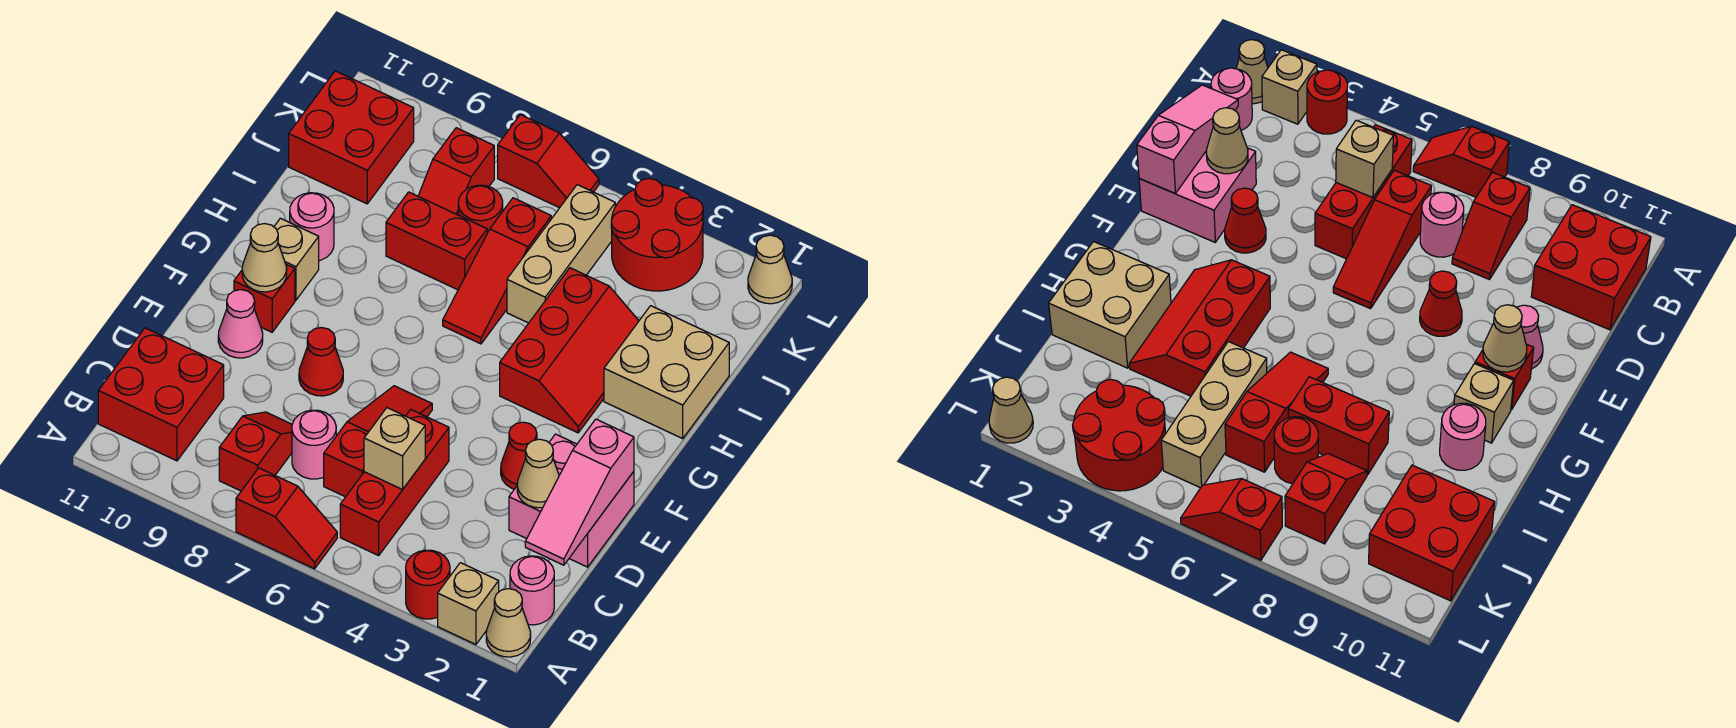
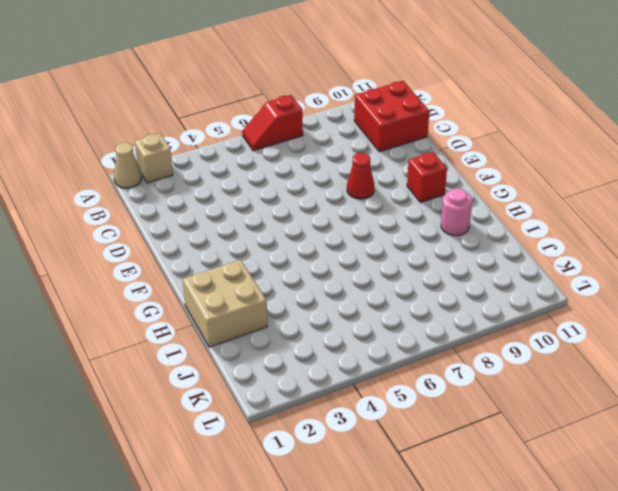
none -> red round brick A3 level 1
none -> pink round brick B1 level 1
none -> red brick B5:D5 level 1
none -> red slope B8:C8 level 1 top B

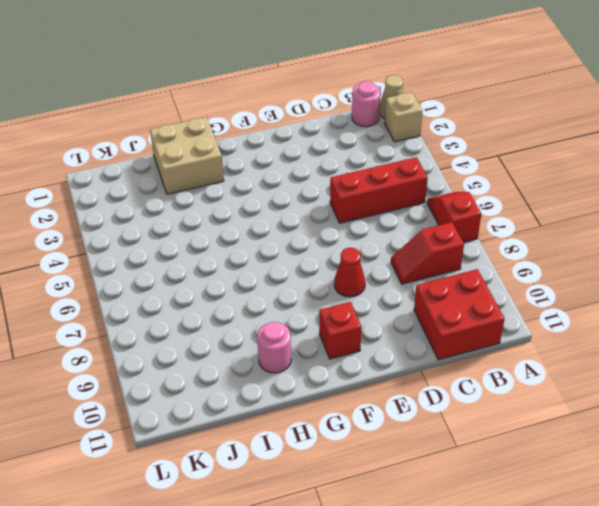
none -> red round brick A3 level 1
none -> red slope C6:E6 level 1 top C
none -> pink round brick C7 level 1
none -> pink brick D1:E2 level 1

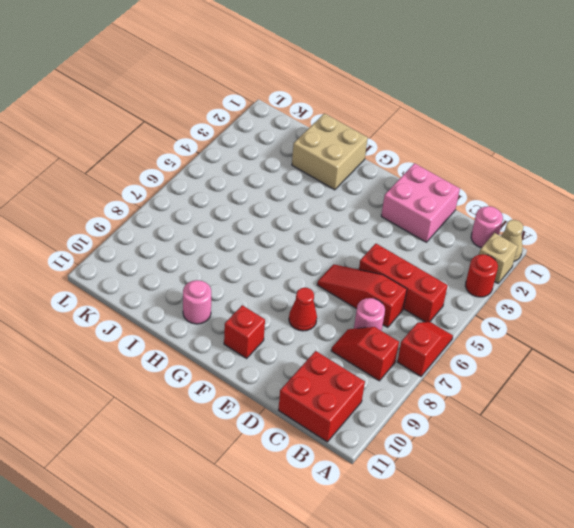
none -> red cone E3 level 1
none -> pink cone E10 level 1
none -> red slope G3:I4 level 1 top 4
none -> tan brick G10 level 1

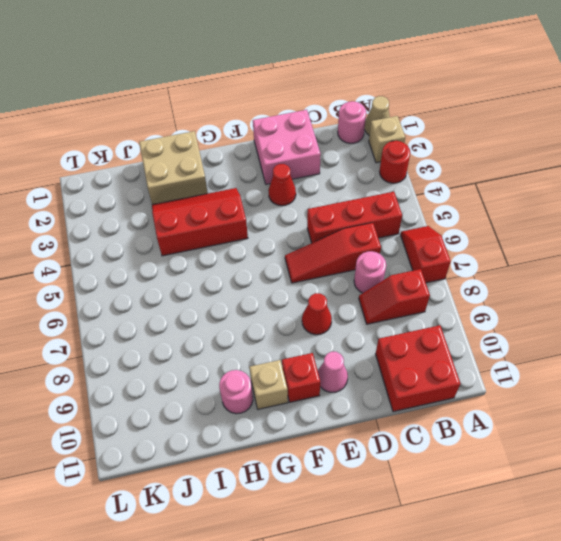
none -> red slope H6:J6 level 1 top J
none -> tan brick I5:K5 level 1
none -> red brick I7:I8 level 1
none -> red round brick J7 level 1

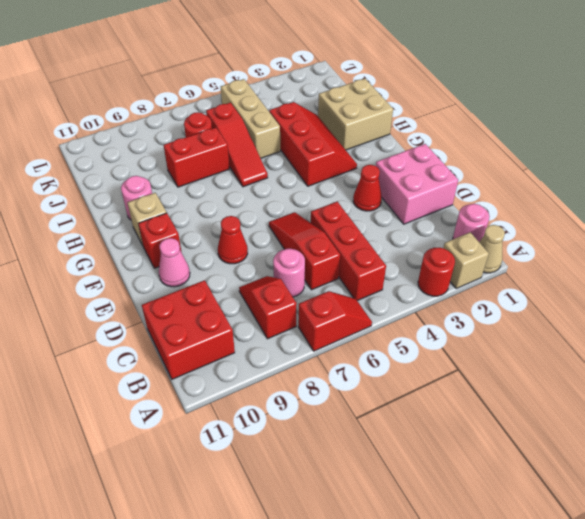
none -> red slope J8:K8 level 1 top K
none -> red brick J10:K11 level 1
none -> red round brick K3:L4 level 1
none -> tan cone L1 level 1

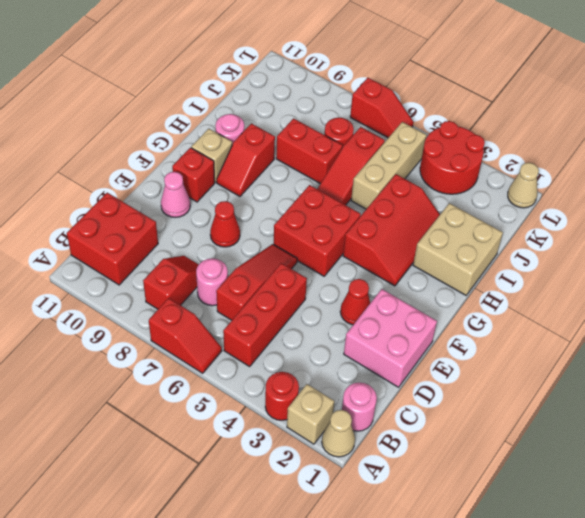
red brick F5:G6 level 1 -> red brick J10:K11 level 1
red slope G9:H9 level 1 top H -> red slope J8:K8 level 1 top K
none -> pink slope C1:E1 level 2 top E
none -> tan brick C5 level 2
none -> tan cone D2 level 2
none -> tan cone F10 level 2

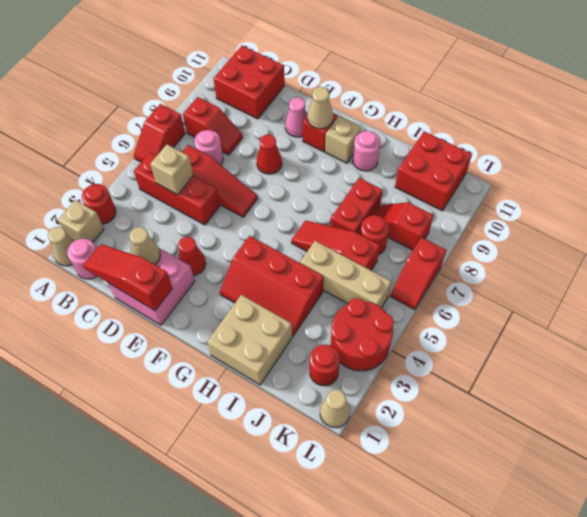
red slope C1:E1 level 2 top E -> pink slope C1:E1 level 2 top E
red round brick K2 level 1 -> none

